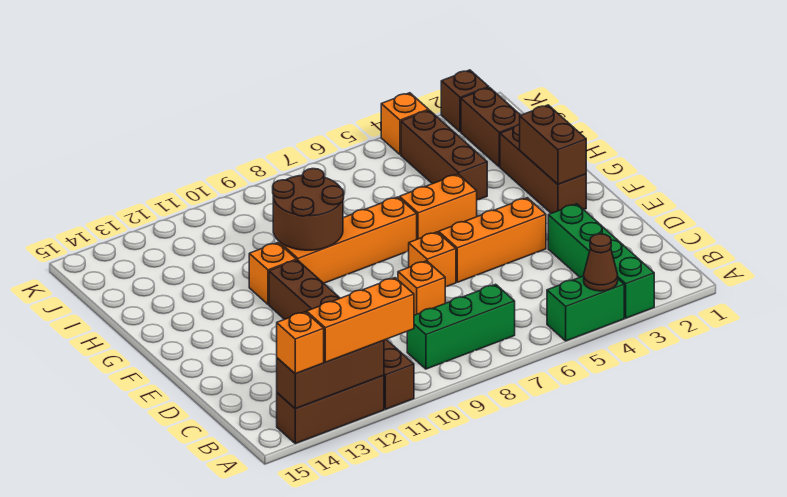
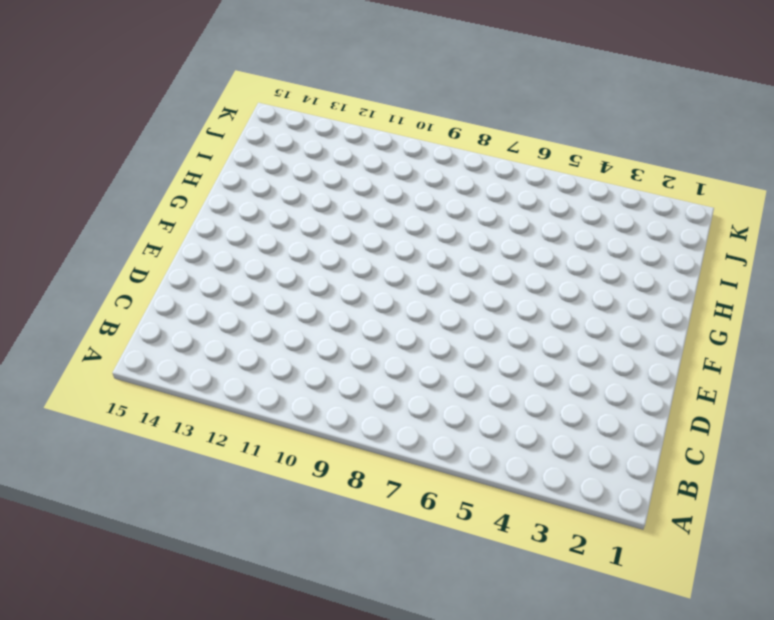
none -> green brick A3:D3 level 1
none -> green brick A4:A5 level 1
none -> brown brick A11:F11 level 1

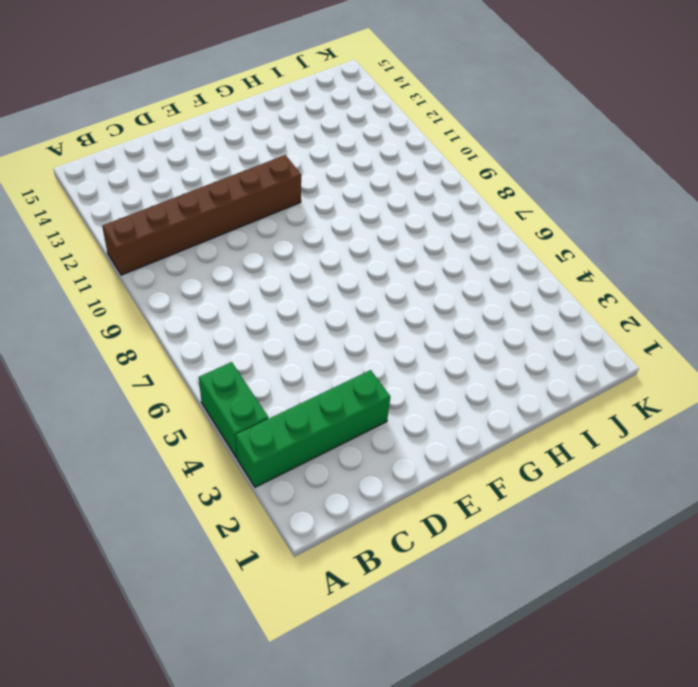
none -> brown brick A12:A14 level 1
none -> green brick B7:B9 level 1
none -> orange brick D8 level 1

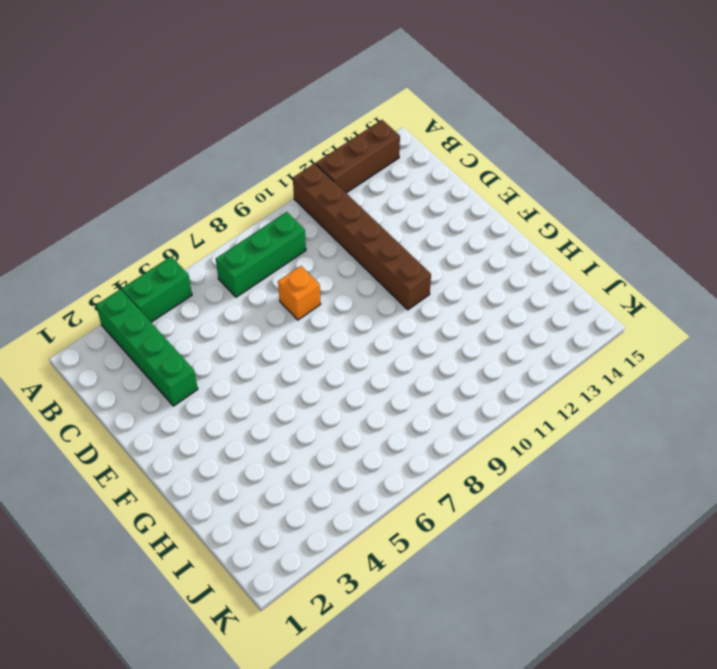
none -> orange brick E4:E6 level 1
none -> orange brick E7 level 1
none -> brown brick F2:H2 level 1

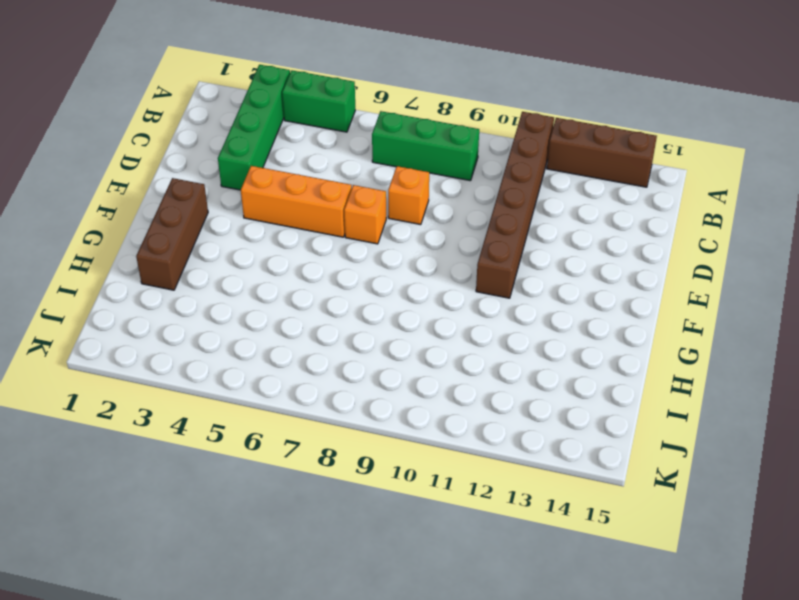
none -> orange brick G5:G6 level 1
none -> orange brick G7:G10 level 1
none -> orange brick G11 level 1

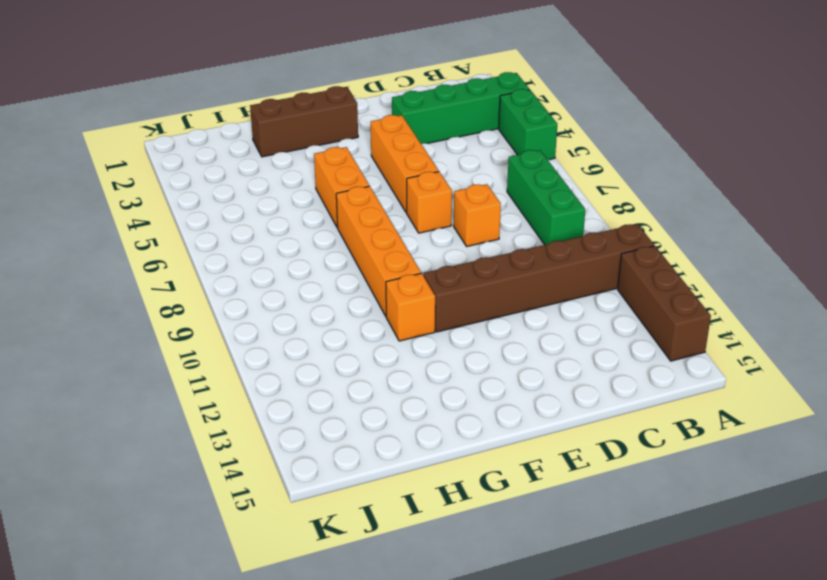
none -> brown brick H4:J4 level 1
none -> brown brick I2:J2 level 1
none -> brown brick K2 level 1

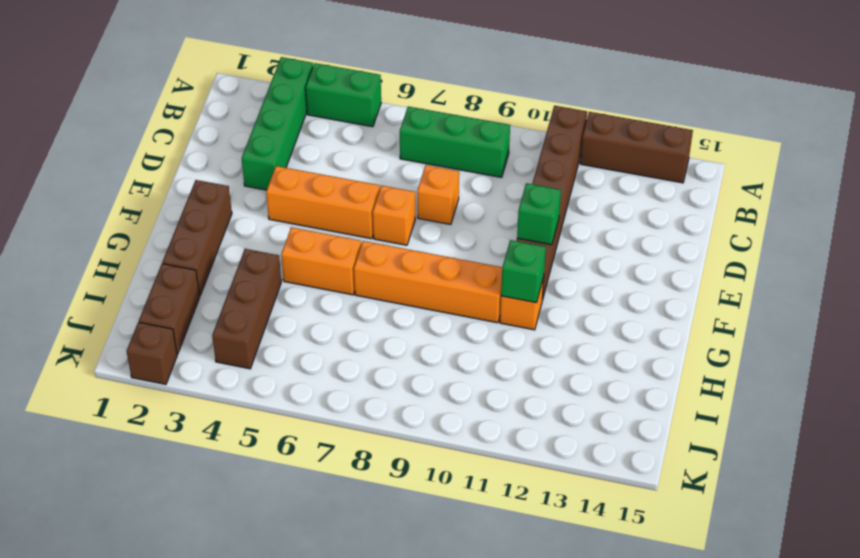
green brick E11 level 2 -> none
green brick G11 level 2 -> none
none -> orange brick K4 level 1
none -> brown cone A4 level 2
none -> brown brick A12:A14 level 2

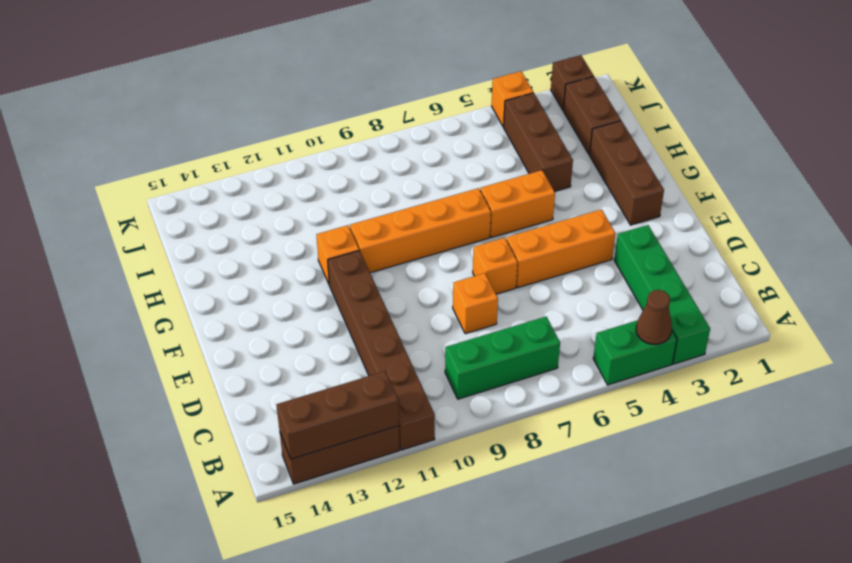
none -> brown brick F2:G2 level 2
none -> brown round brick G9:H10 level 2
none -> orange brick A11:A13 level 3

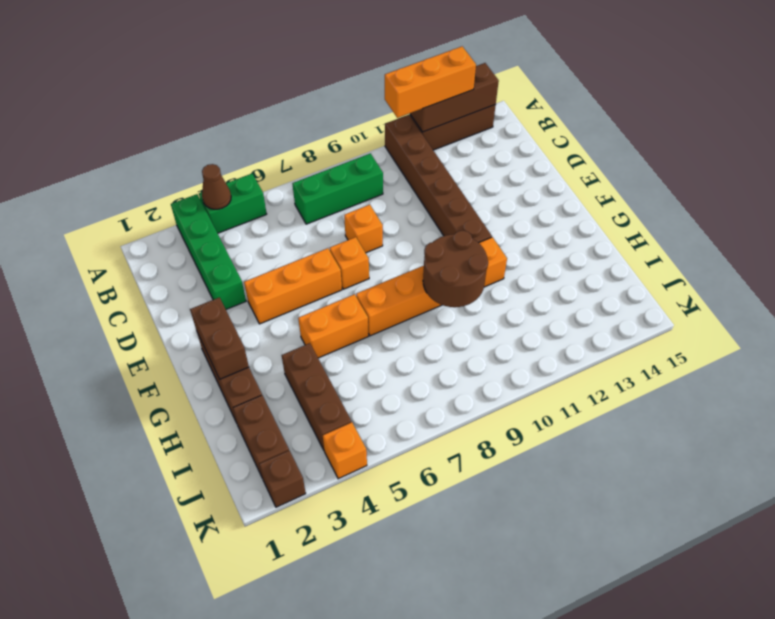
none -> orange brick A14 level 3

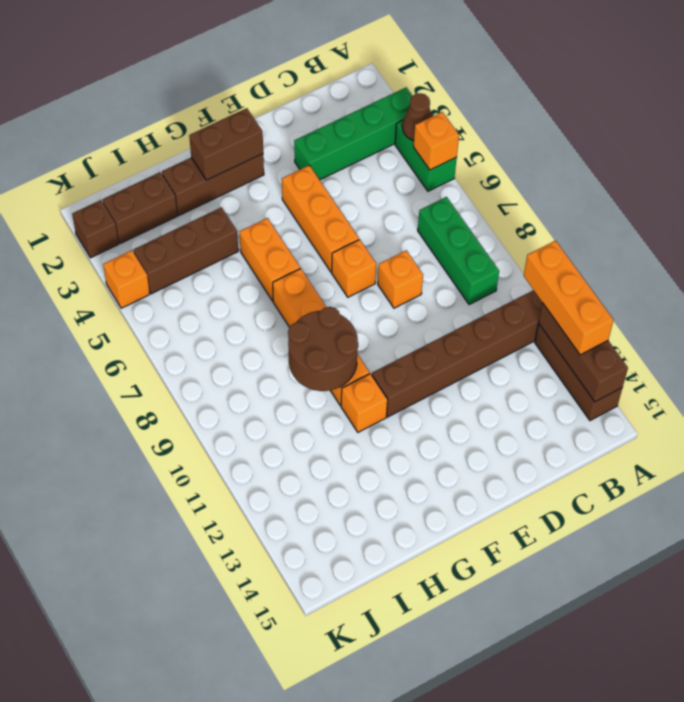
orange brick A5 level 2 -> orange brick A14 level 3

